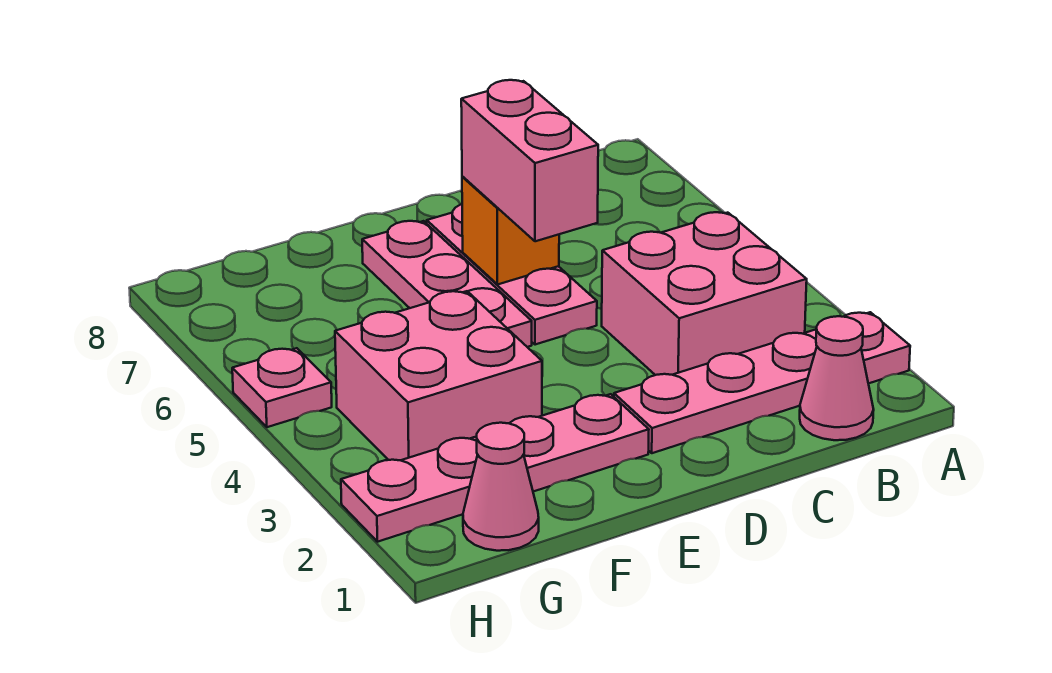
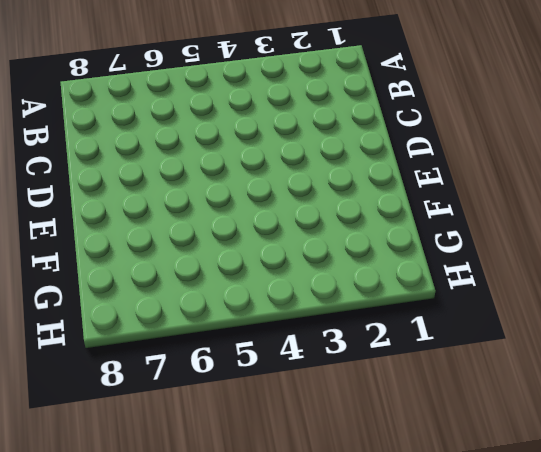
none -> pink plate A2:D2 level 1
none -> pink cone B1 level 1

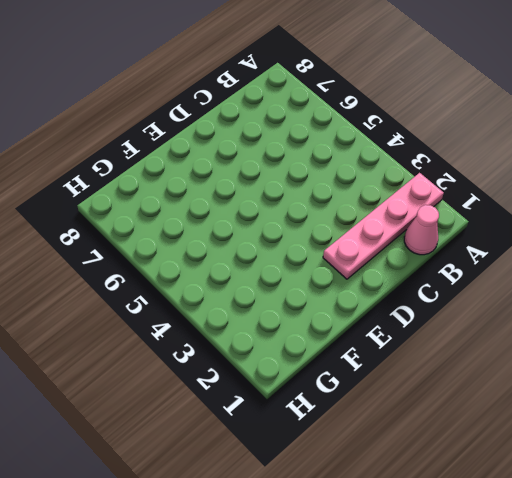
none -> pink brick B3:C4 level 1
none -> pink plate D5:D7 level 1

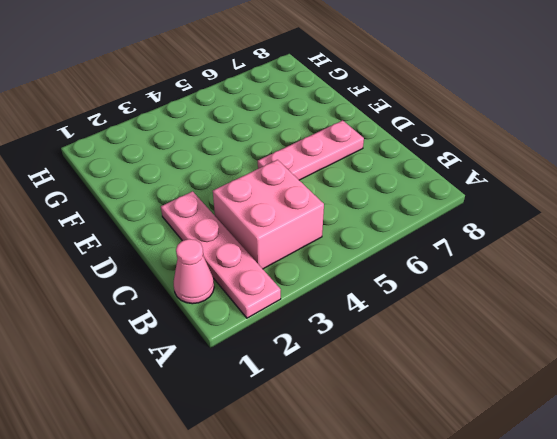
none -> pink plate E2:H2 level 1
none -> pink plate E5:E7 level 1

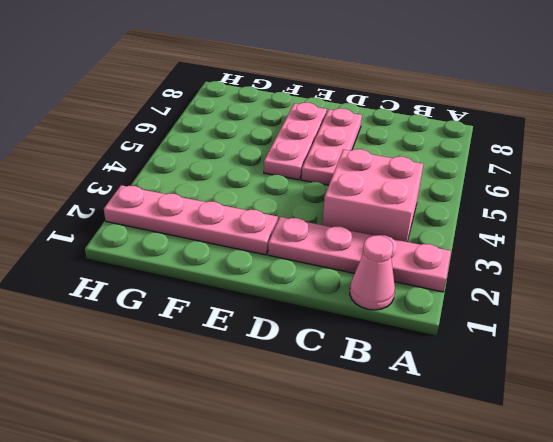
none -> pink brick F3:G4 level 1
none -> pink cone G1 level 1

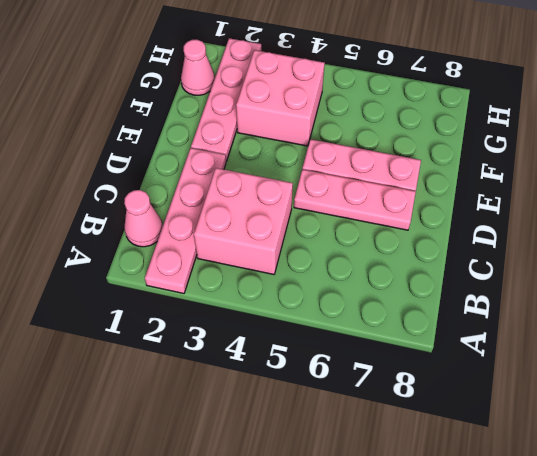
none -> pink plate H5 level 1
none -> orange brick D6 level 2

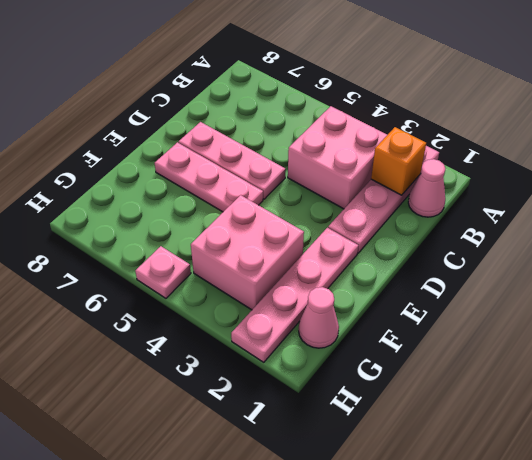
orange brick B2 level 2 -> orange brick D6 level 2
none -> pink brick D5:D6 level 3

